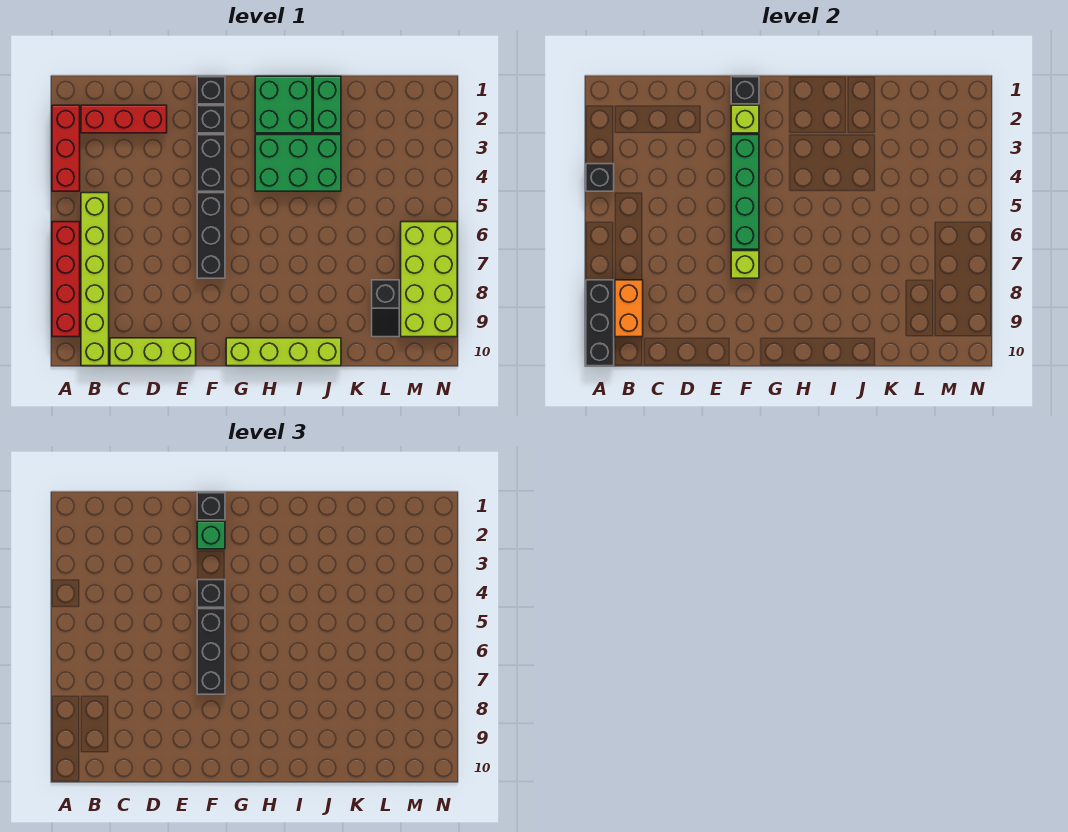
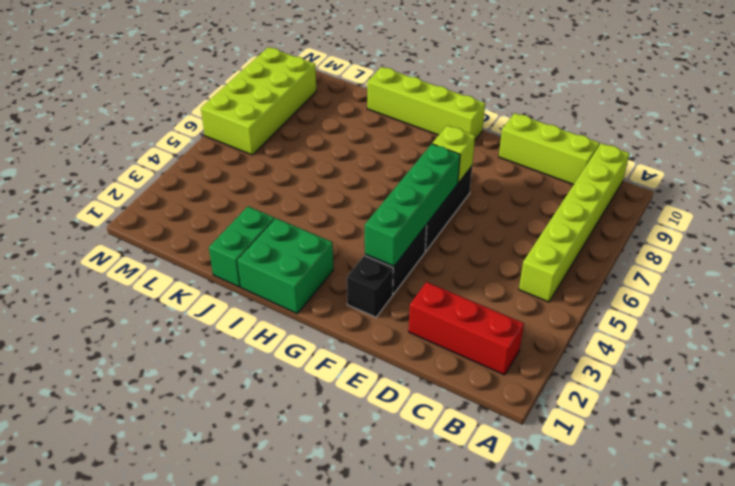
none -> red brick A2:A4 level 1
none -> red brick A6:A9 level 1
none -> black brick F1 level 1

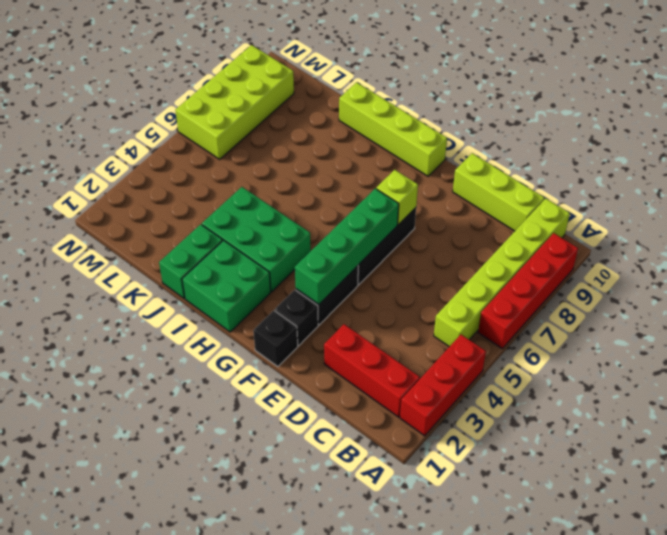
none -> black slope L8:L9 level 1 top 8
none -> black brick A4 level 2
none -> black brick A8:A10 level 2

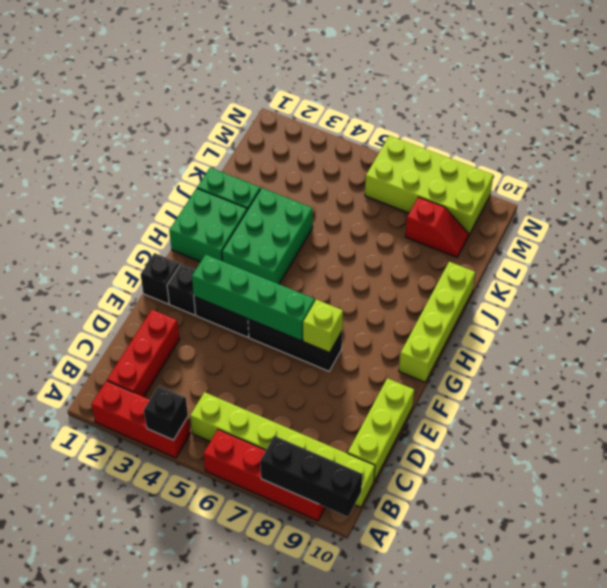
red slope L8:L9 level 1 top 8 -> black slope L8:L9 level 1 top 8
none -> orange brick B8:B9 level 2
none -> black brick F1 level 2
none -> lime brick F2 level 2

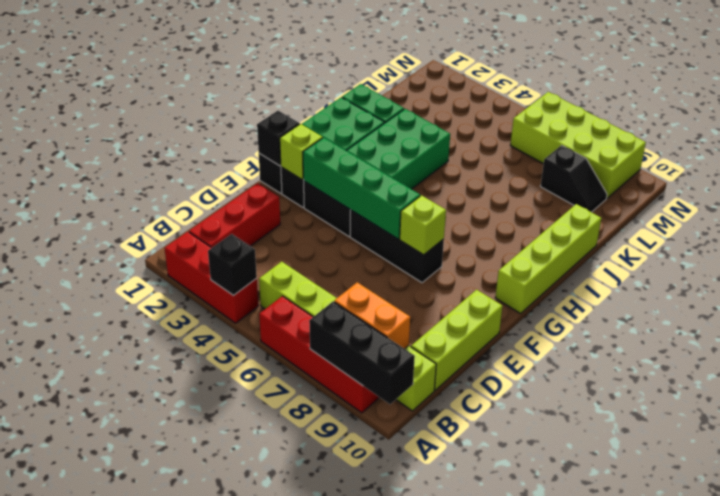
none -> black brick F1 level 3
none -> green brick F2 level 3
none -> black brick F4 level 3

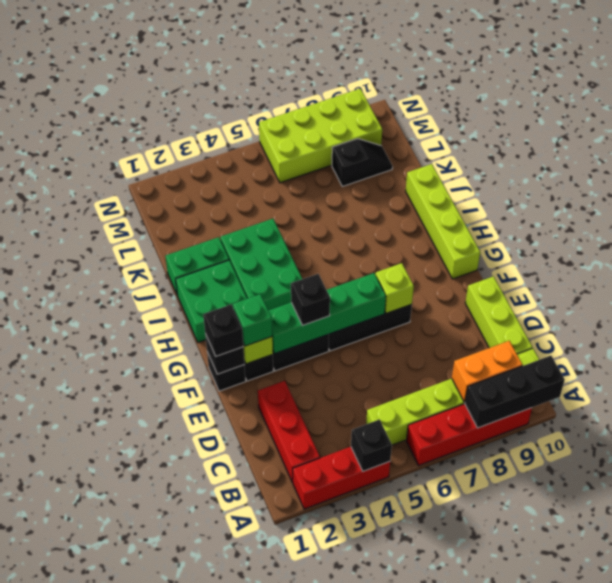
none -> black brick F5:F7 level 3

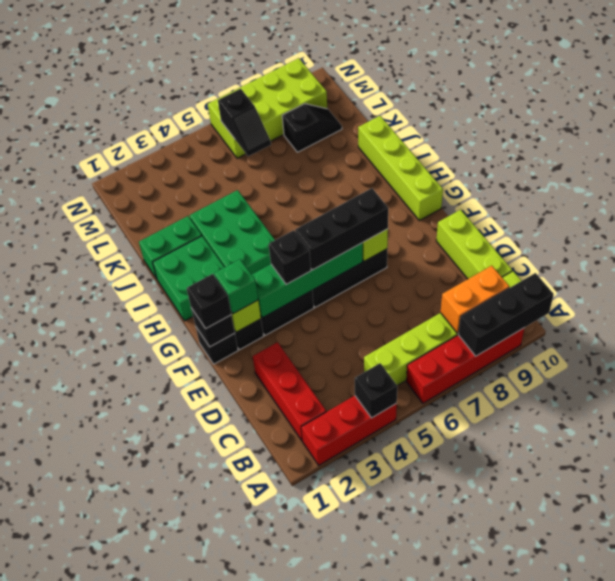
black slope L6:M6 level 2 top M -> none

